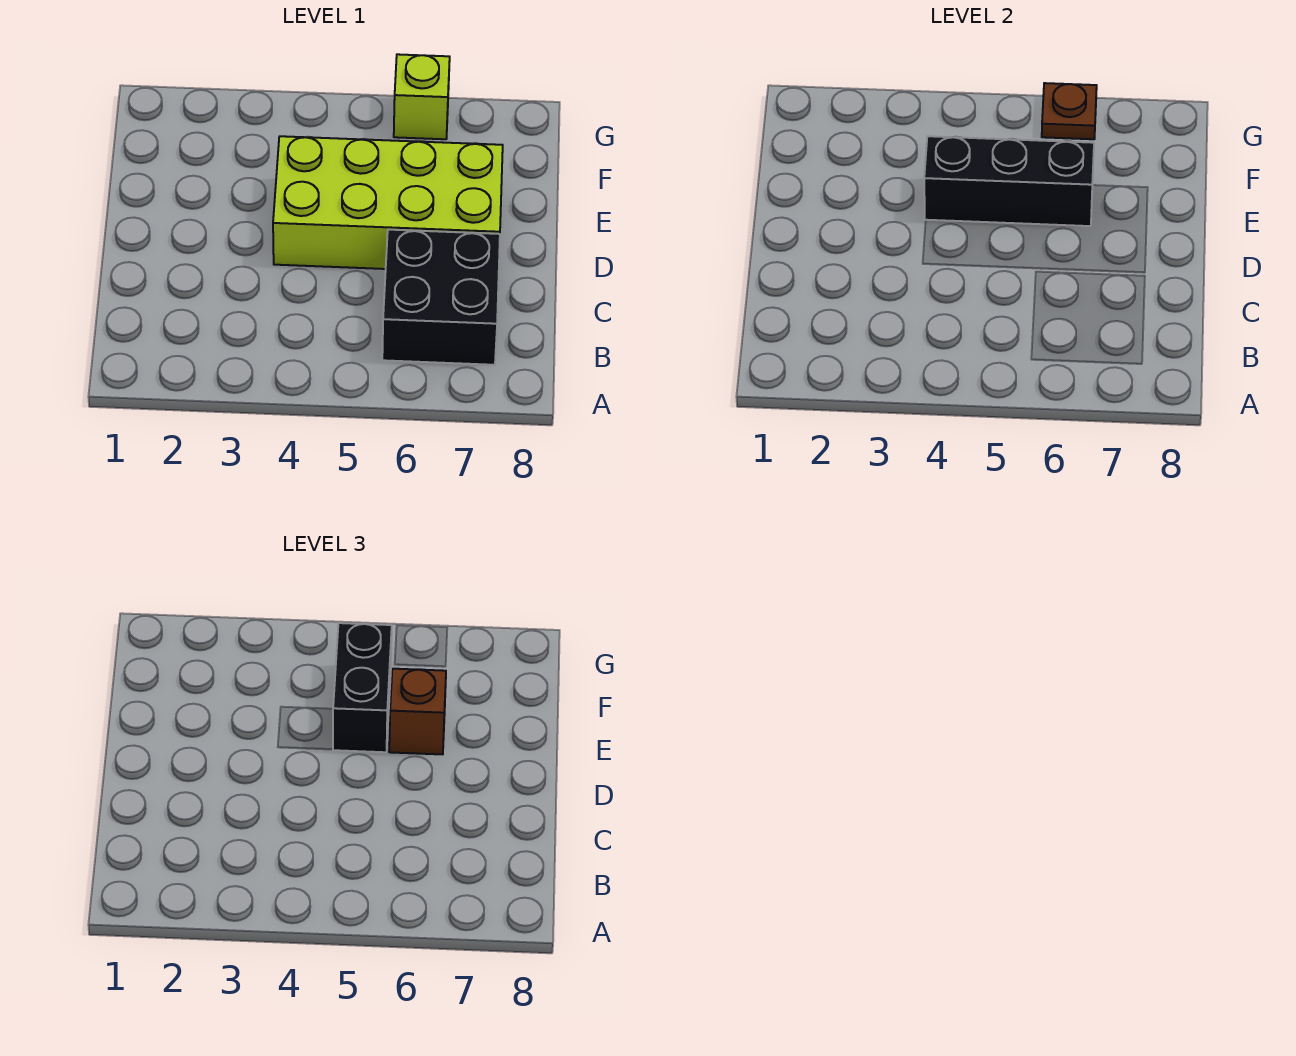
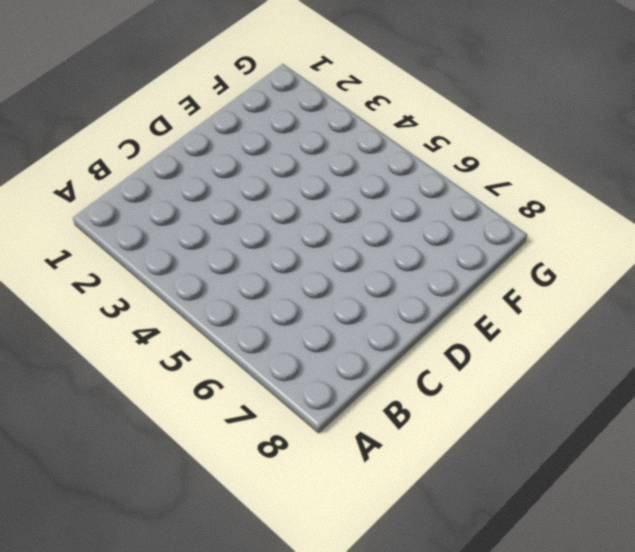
none -> black brick B6:C7 level 1
none -> lime brick D4:E7 level 1

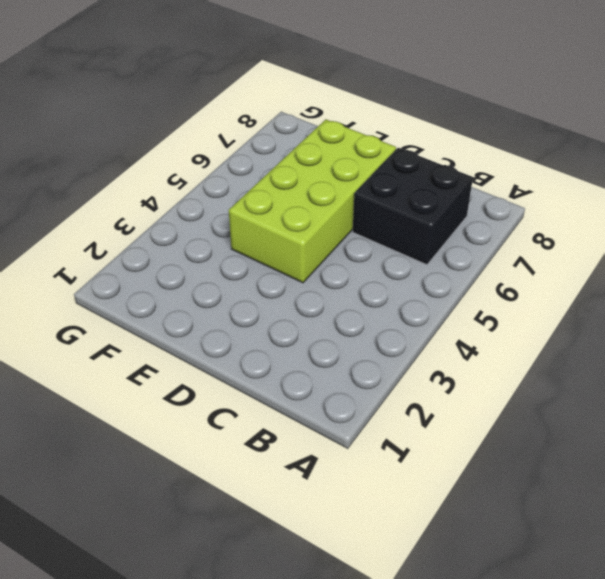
none -> lime brick G6 level 1
none -> black brick E4:E6 level 2

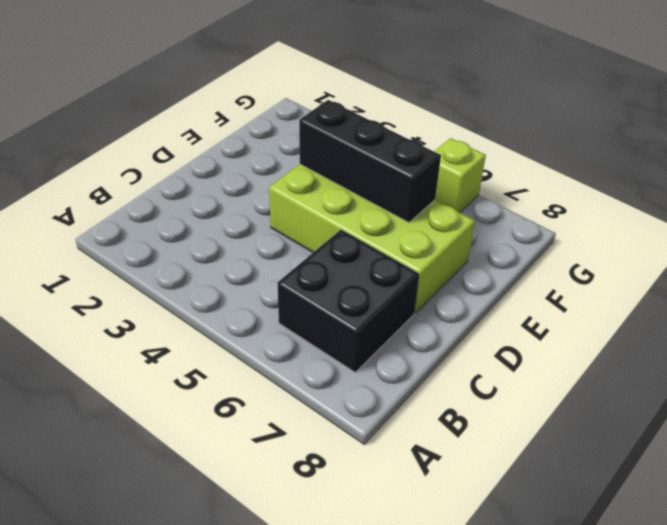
none -> brown plate G6 level 2
none -> black brick E5:F5 level 3

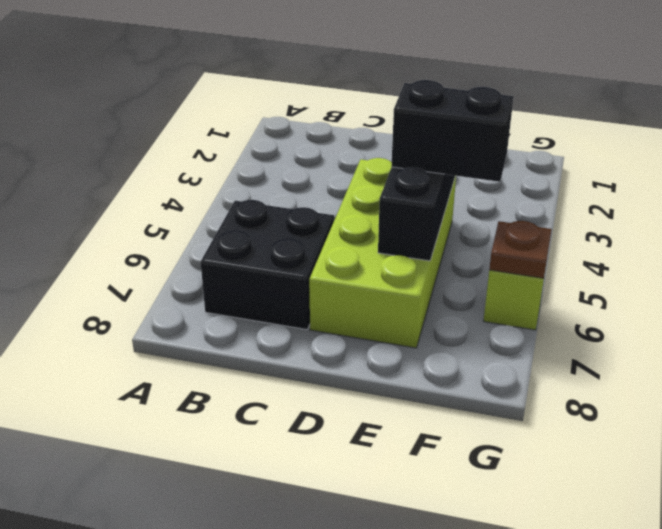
none -> brown brick E6 level 3

